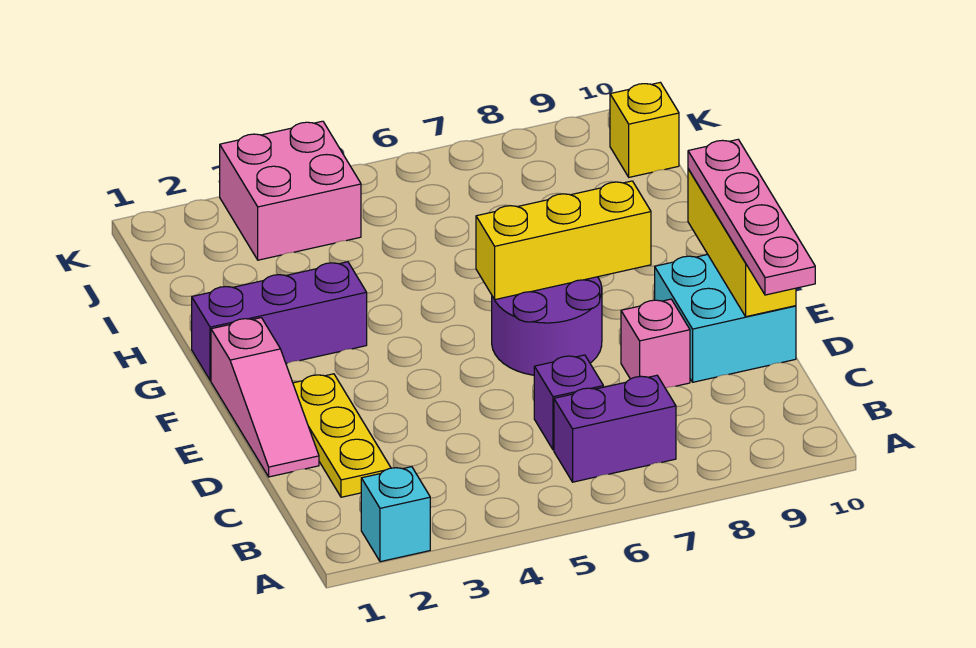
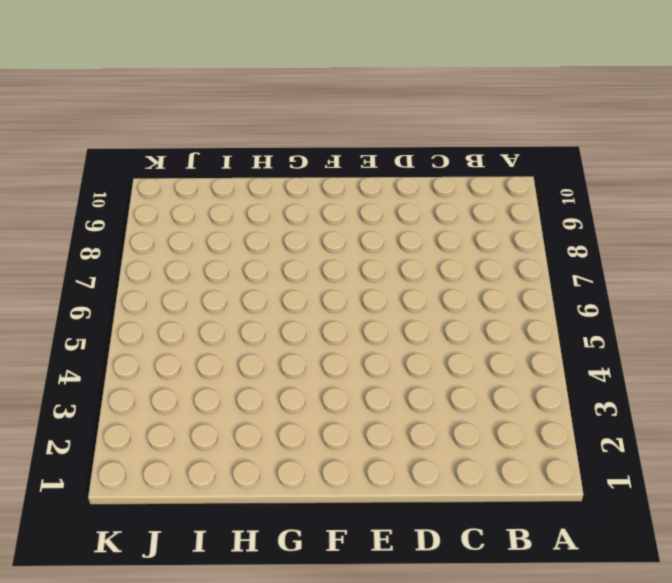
none -> cyan brick A2 level 1
none -> purple brick B6:B7 level 1
none -> yellow plate C2:E2 level 1

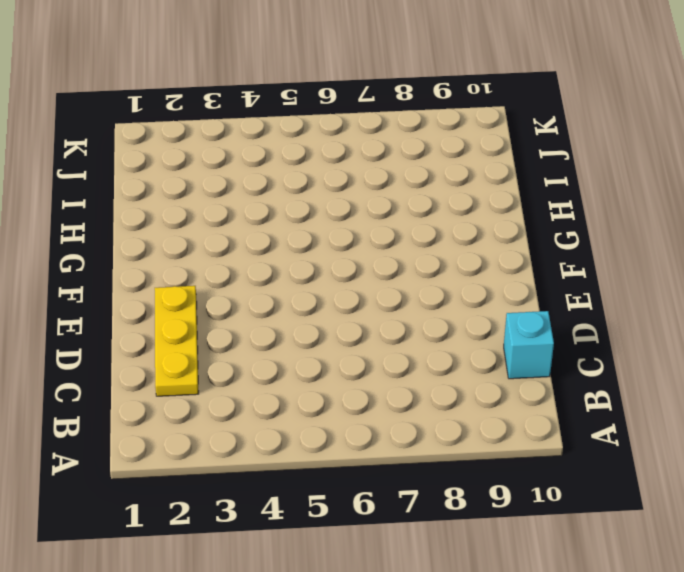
cyan brick C10 level 1 -> cyan brick A2 level 1
none -> purple brick B6:B7 level 1
none -> purple brick C6 level 1
none -> pink slope D1:F1 level 1 top F

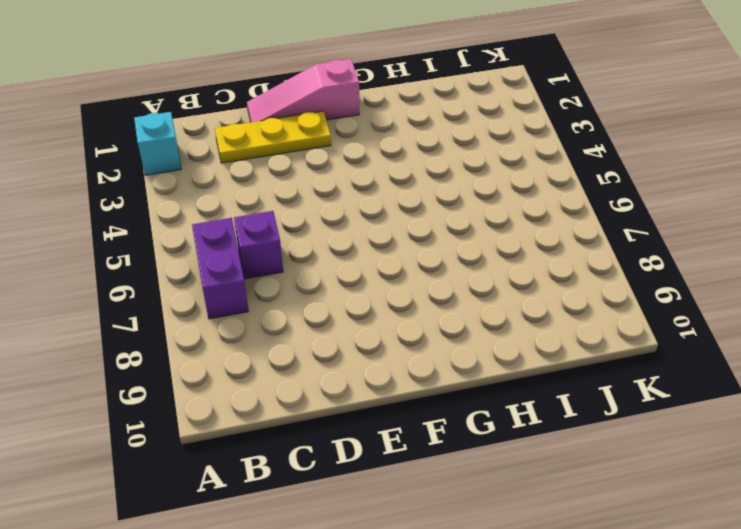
none -> pink brick D8 level 1
none -> cyan brick D9:E10 level 1
none -> purple round brick E6:F7 level 1

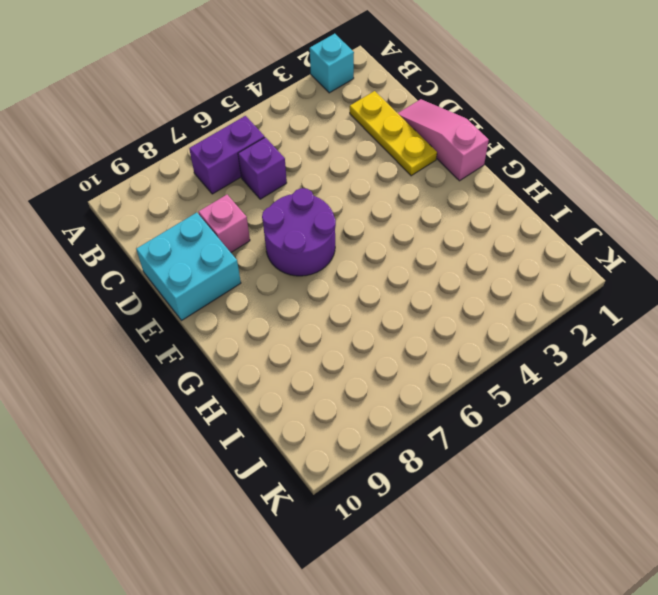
none -> purple brick G1:G3 level 1
none -> pink brick J3:K4 level 1
none -> yellow brick J10 level 1

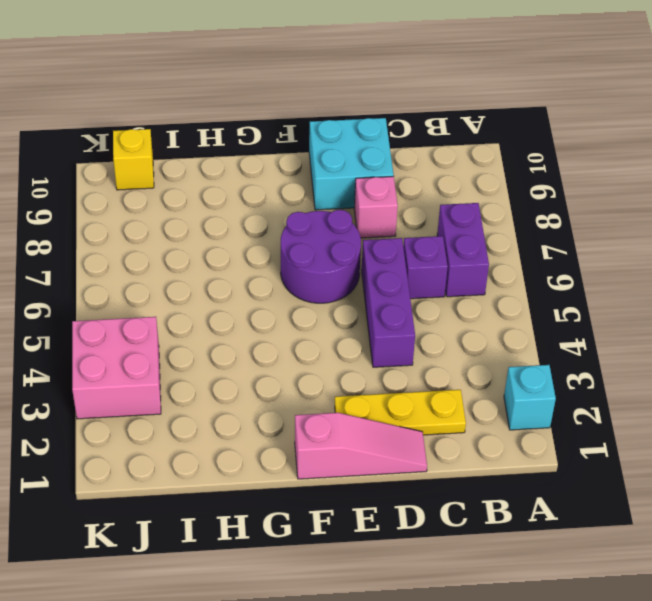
purple brick D4:D6 level 1 -> purple brick G1:G3 level 1
none -> yellow brick D10:F10 level 2
none -> yellow brick F6:F8 level 2
none -> pink plate C10:F10 level 3

